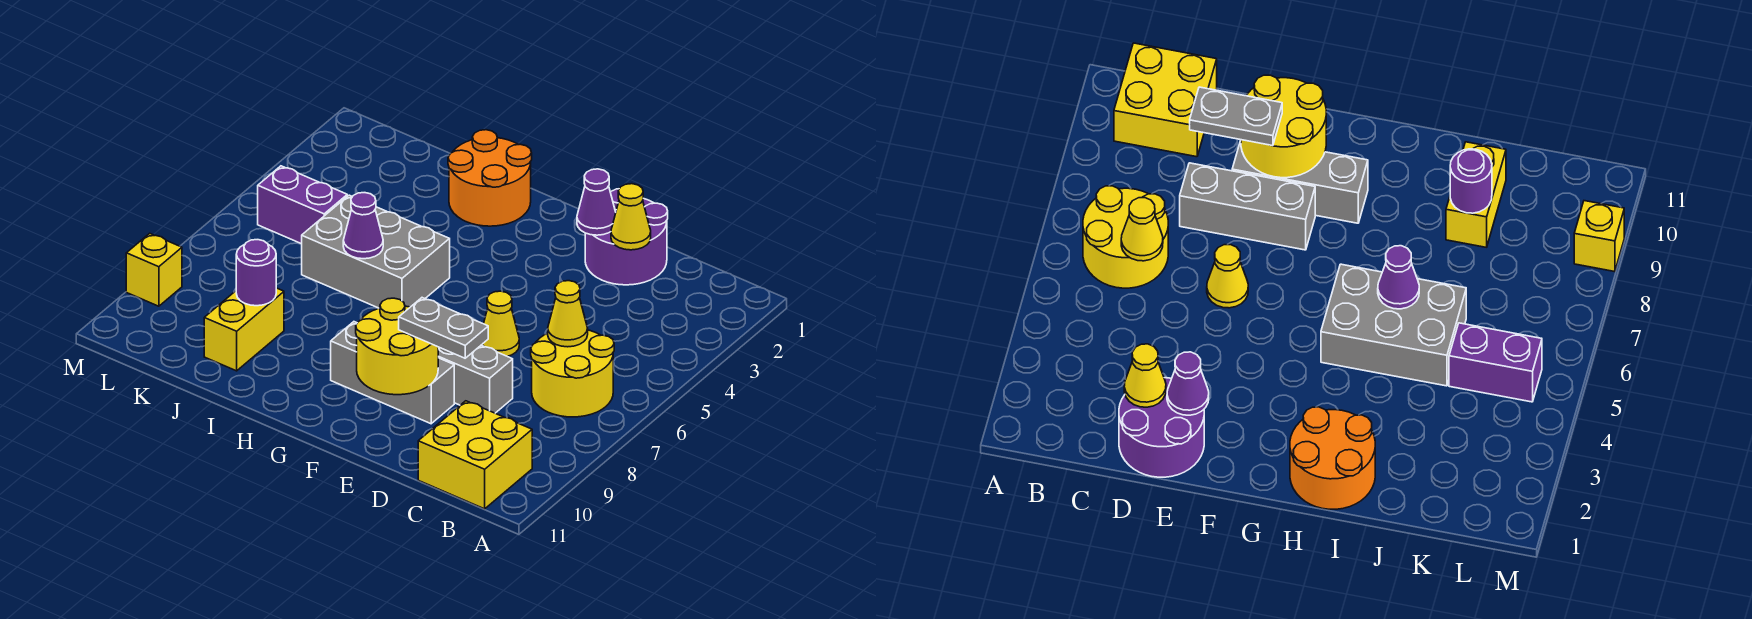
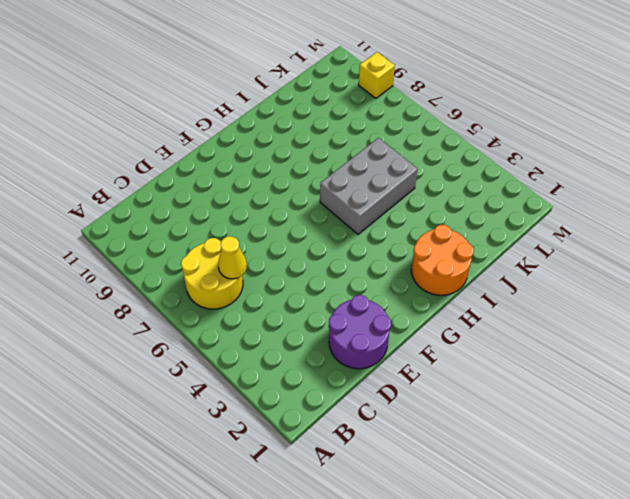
none -> yellow brick B10:C11 level 1
none -> grey brick D8:F8 level 1
none -> yellow cone E6 level 1

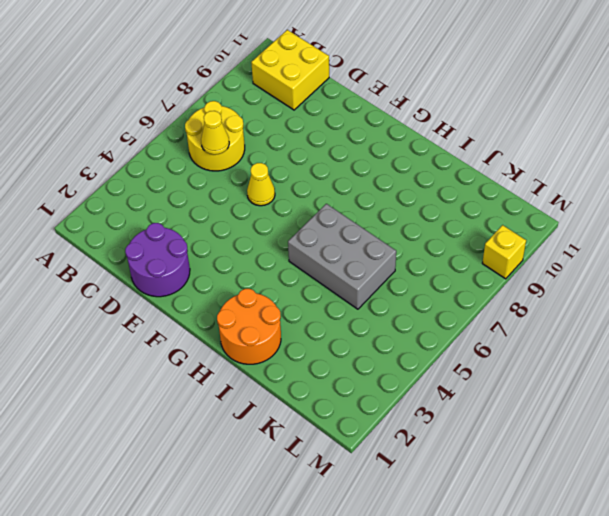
none -> grey brick D8:F8 level 1
none -> grey brick E9:G9 level 1
none -> yellow brick J9:J10 level 1

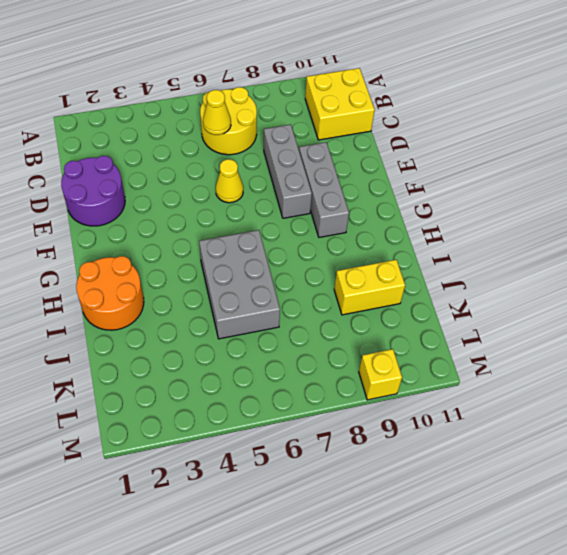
none -> purple brick K5:L5 level 1
none -> yellow cone D2 level 2
none -> purple cone E2 level 2

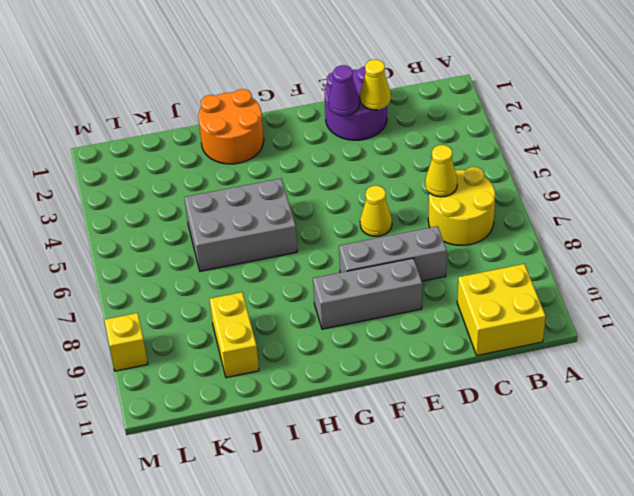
none -> purple brick K5:L5 level 1
none -> yellow round brick E9:F10 level 2
none -> purple cone I6 level 2

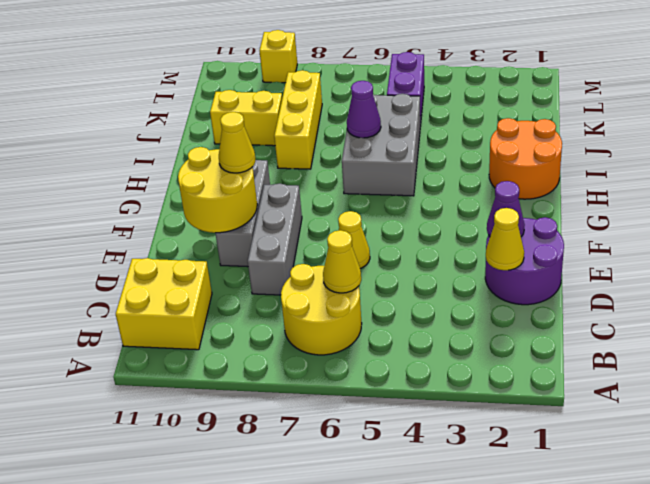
yellow cone F9 level 3 -> none
yellow brick I8:K8 level 1 -> none
none -> purple round brick J9 level 2
none -> grey plate D9:E9 level 3

